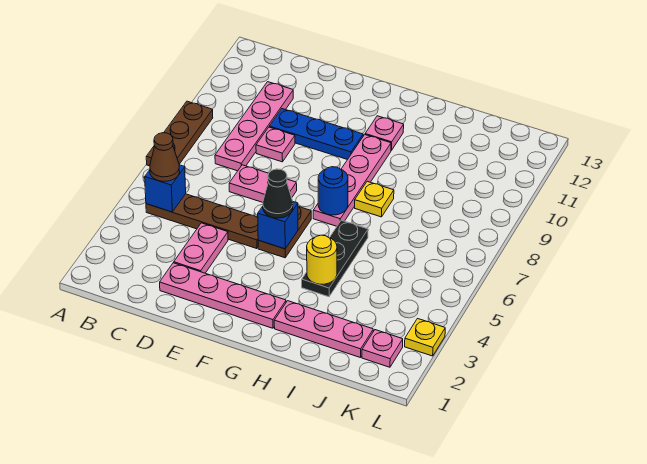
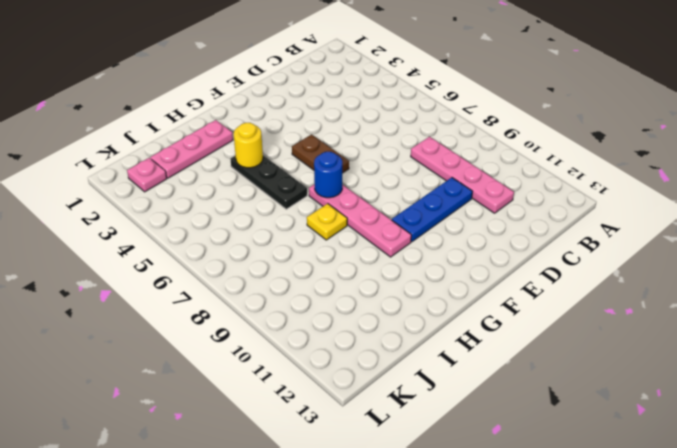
none -> brown plate A7:A9 level 1
none -> brown plate B5:E5 level 1
none -> pink plate D2:G2 level 1

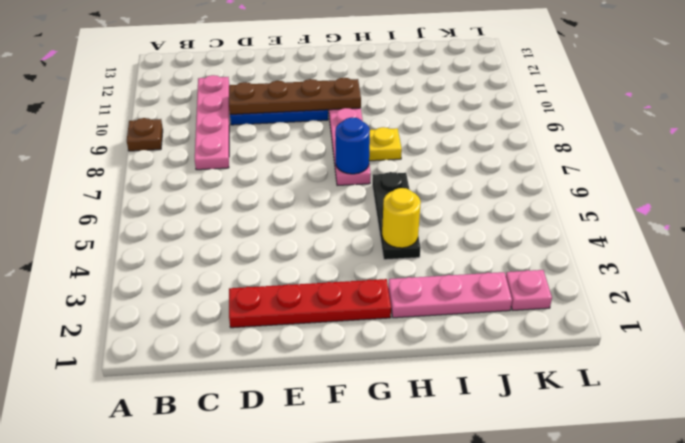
brown plate A9 level 1 -> brown plate A7:A9 level 1
red plate D2:G2 level 1 -> pink plate D2:G2 level 1
brown plate D10:G10 level 2 -> brown plate B5:E5 level 1
none -> pink plate D3:D4 level 1
none -> pink plate D7:E7 level 1
none -> pink plate D9 level 1

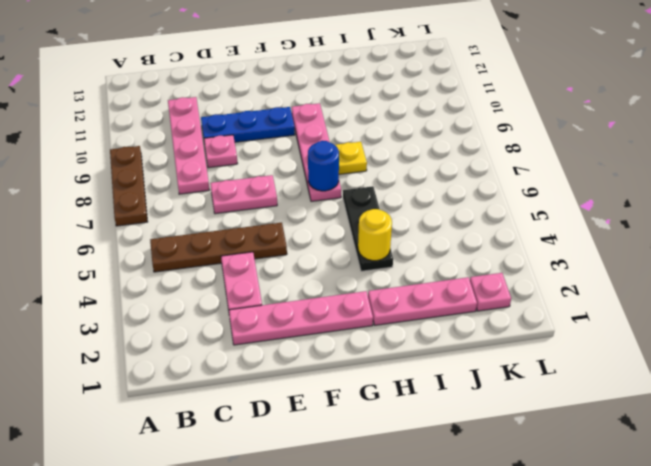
none -> brown plate F5:F6 level 1
none -> pink plate G11 level 1
none -> yellow plate L3 level 1

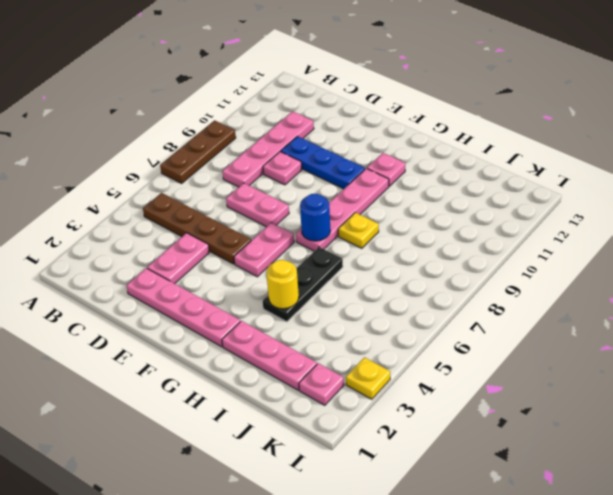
pink plate F5:F6 level 1 -> brown plate F5:F6 level 1
none -> blue brick B5 level 2
none -> blue brick F5 level 2
none -> brown cone B5 level 3

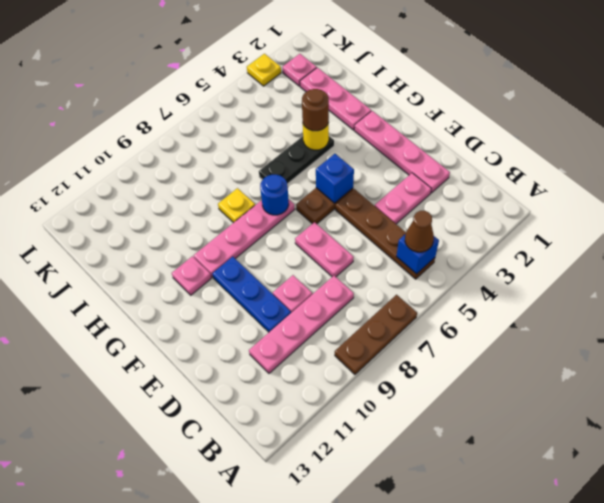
brown round brick H4 level 3 -> none
none -> black cone F5 level 3

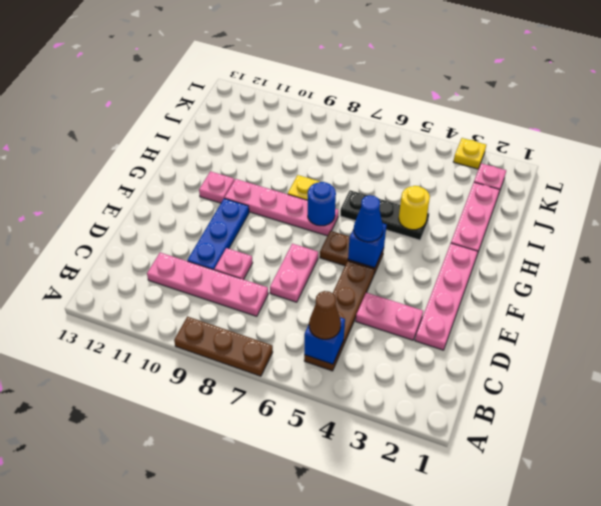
blue cone F5 level 3 -> black cone F5 level 3

